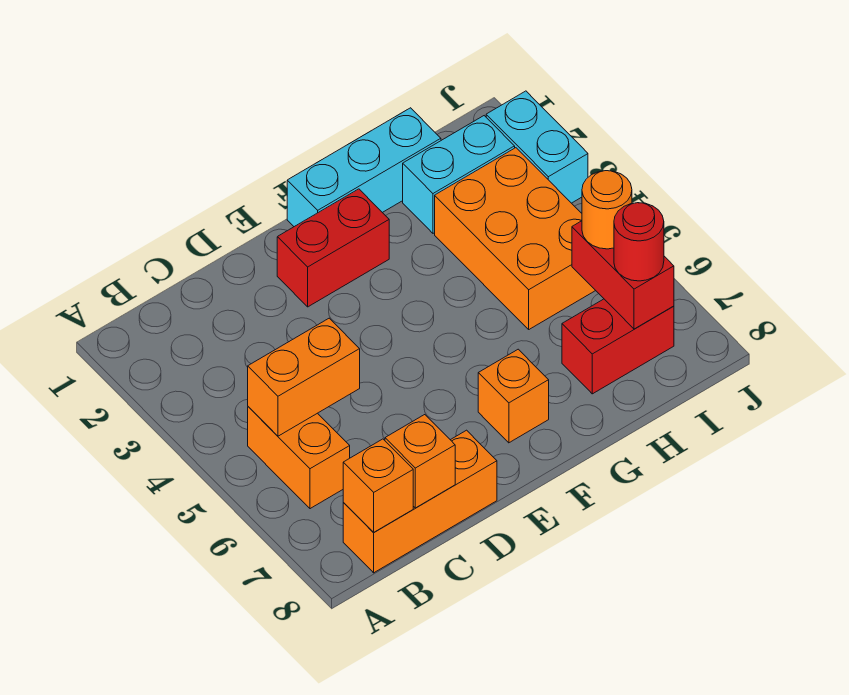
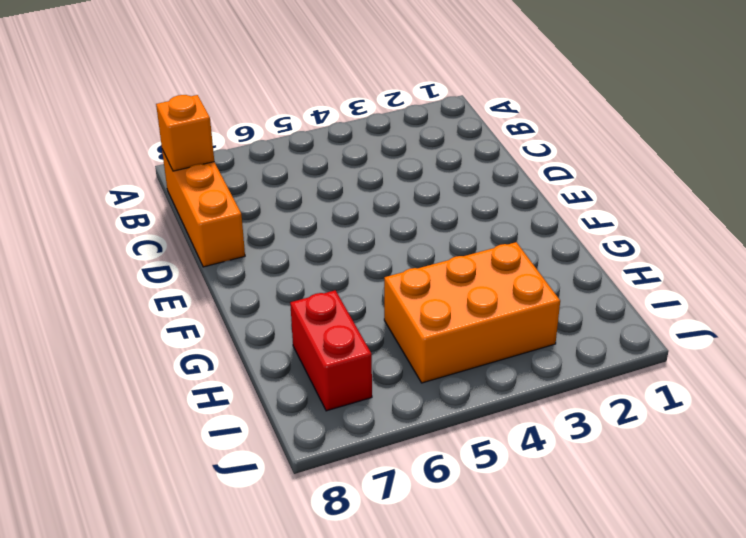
none -> orange brick B5:B6 level 1
none -> red brick E2:F2 level 1
none -> cyan brick F1:H1 level 1

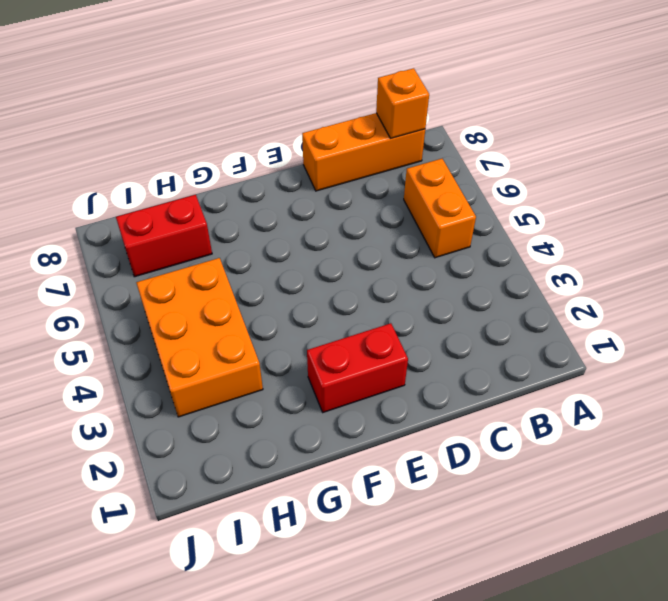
none -> cyan brick F1:H1 level 1
none -> orange brick F7 level 1
none -> cyan brick H2:I2 level 1

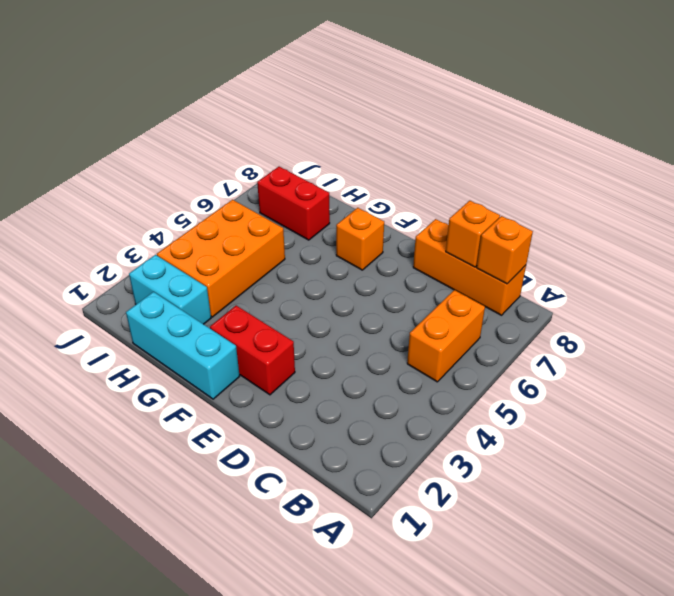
none -> cyan brick J2:J3 level 1
none -> orange brick B5:C5 level 2
none -> red brick I6:I7 level 2

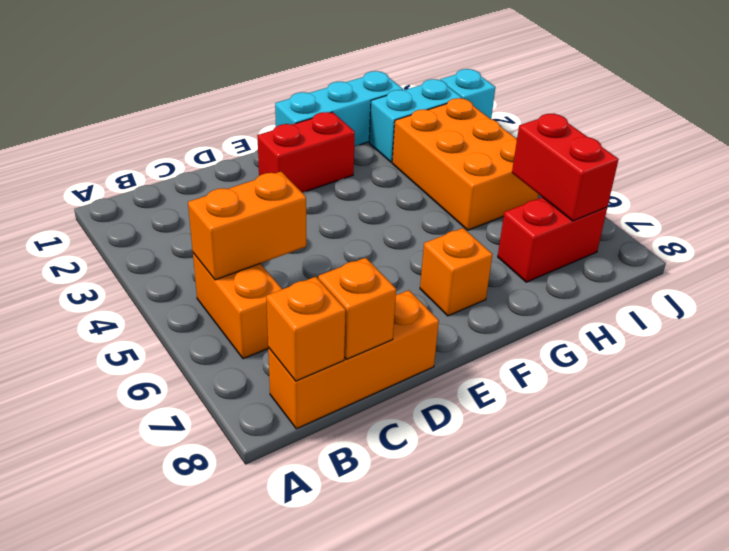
cyan brick J2 level 1 -> cyan brick J2:J3 level 1
none -> orange round brick I6 level 3
none -> red round brick I7 level 3

